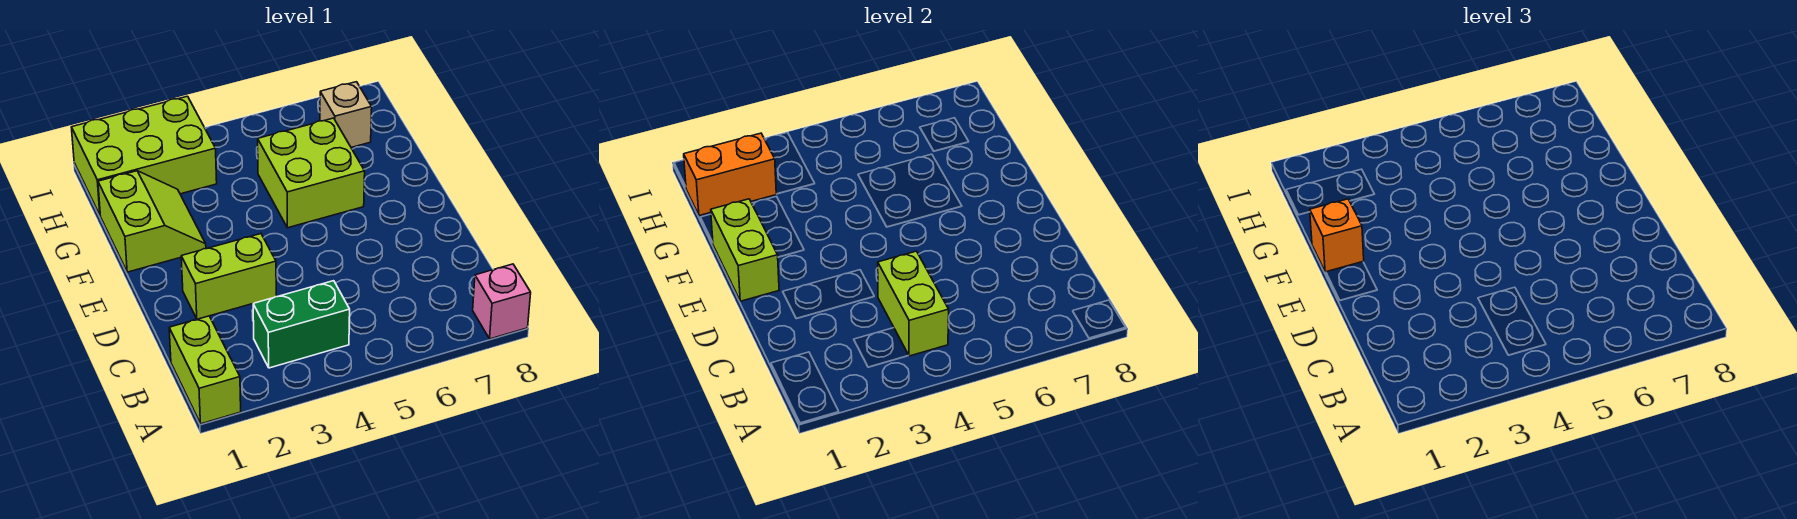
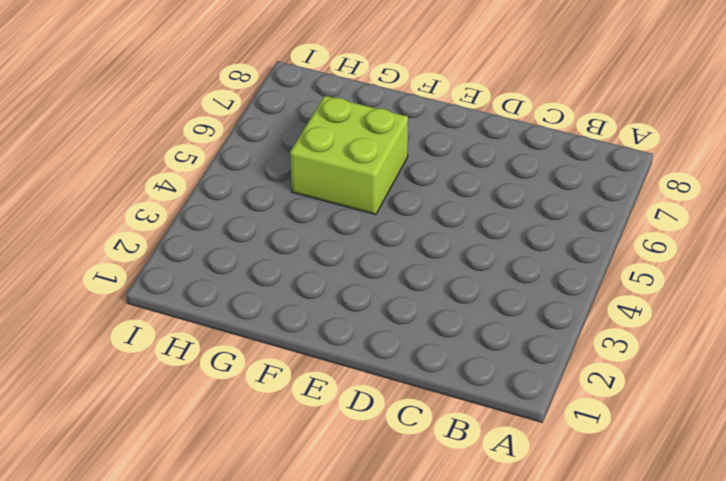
none -> lime brick A1:B1 level 1
none -> pink brick A8 level 1
none -> green brick B3:B4 level 1

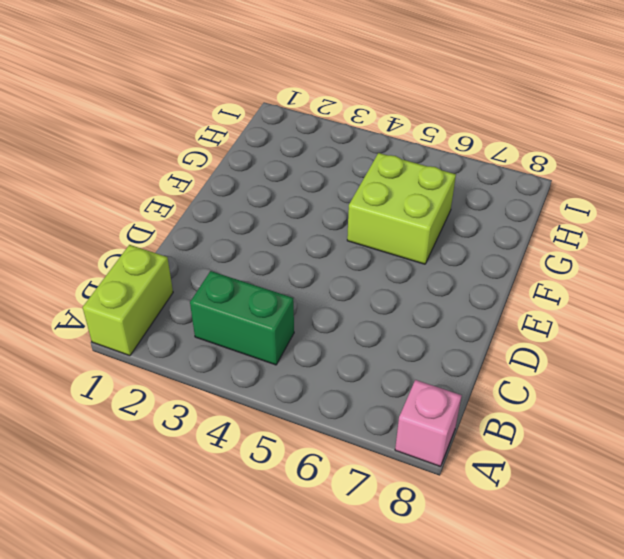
none -> lime brick D2:D3 level 1
none -> lime slope F1:G2 level 1 top 1
none -> lime brick H1:I3 level 1

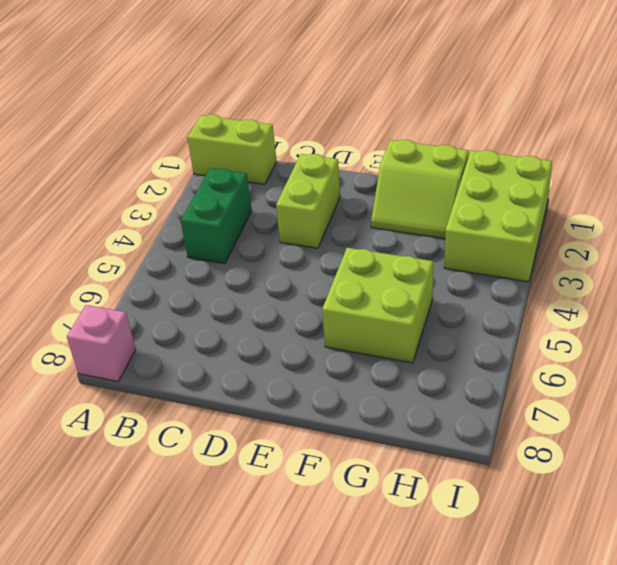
none -> tan brick H7 level 1
none -> lime brick B4:C4 level 2
none -> lime brick E1:F1 level 2

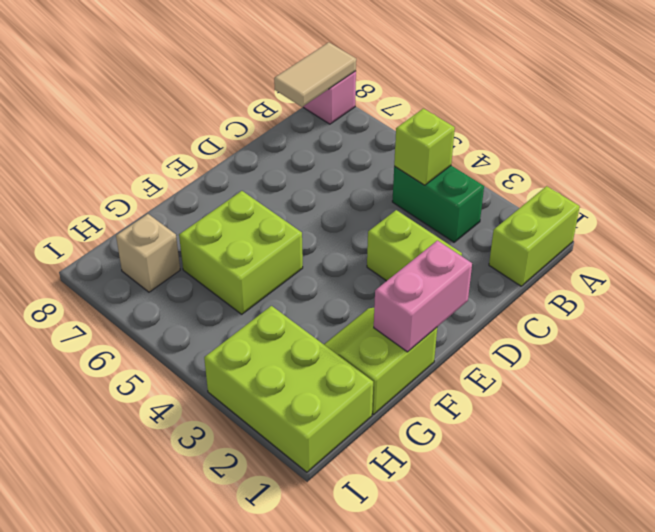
tan tile A8:B8 level 2 -> none
lime brick B4 level 2 -> lime brick B4:C4 level 2
pink brick E1:F1 level 2 -> lime brick E1:F1 level 2
none -> orange brick H1:H2 level 2
none -> orange brick F1 level 3

